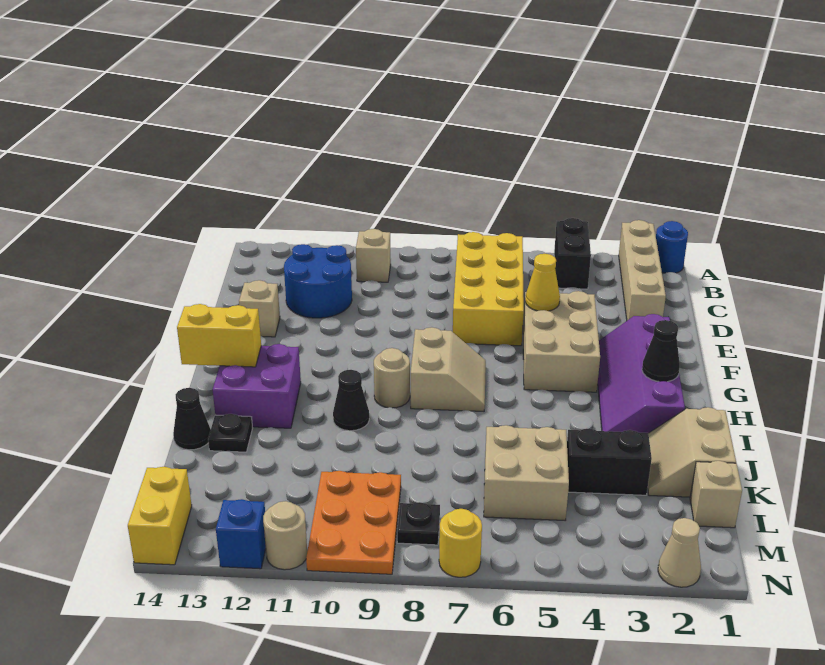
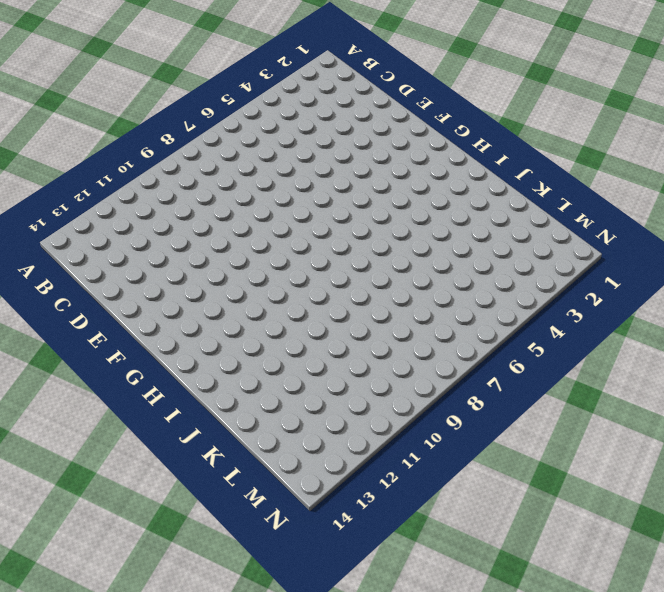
none -> blue round brick A1 level 1
none -> tan brick A2:D2 level 1
none -> black brick A4:B4 level 1

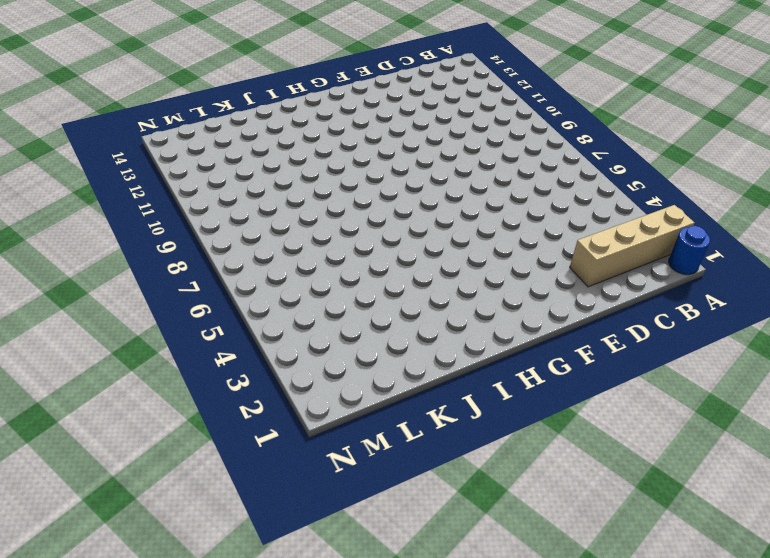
none -> black brick A4:B4 level 1
none -> yellow brick B6:E7 level 1
none -> tan brick B10 level 1

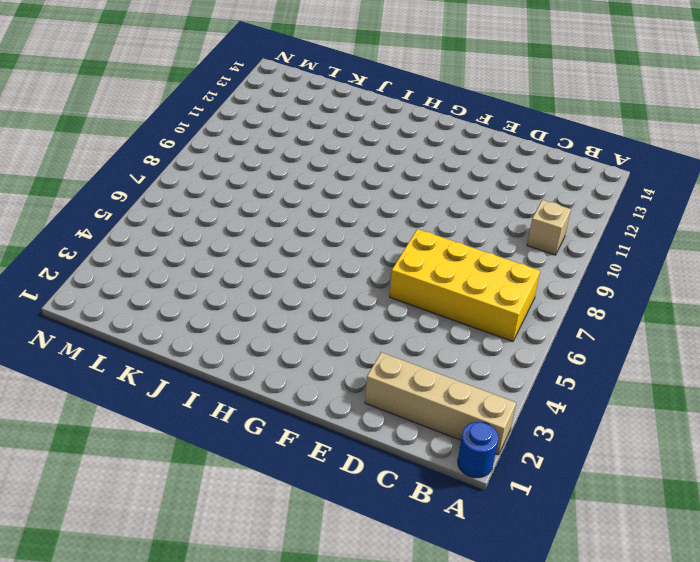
none -> black brick A4:B4 level 1
none -> blue round brick C11:D12 level 1
none -> tan brick E4:G5 level 1

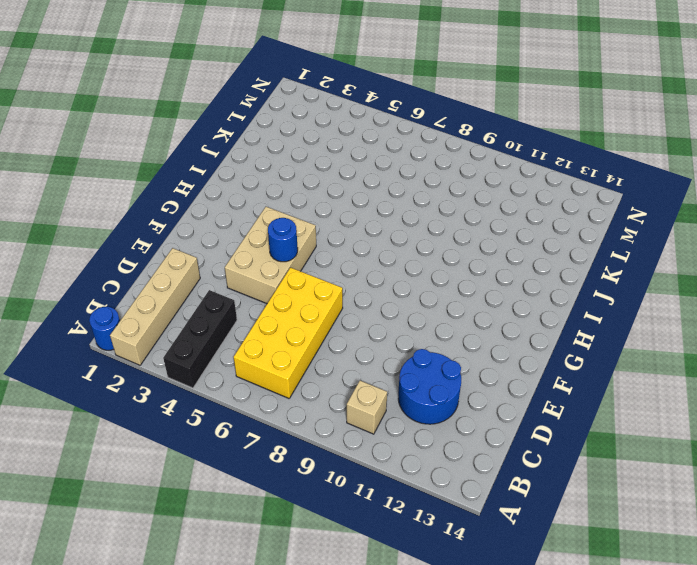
black brick A4:C4 level 1 -> black brick A4:B4 level 1
blue round brick F5 level 2 -> none
none -> tan brick E13 level 1
none -> purple slope F2:I3 level 1 top 2
none -> tan slope G7:H8 level 1 top 8

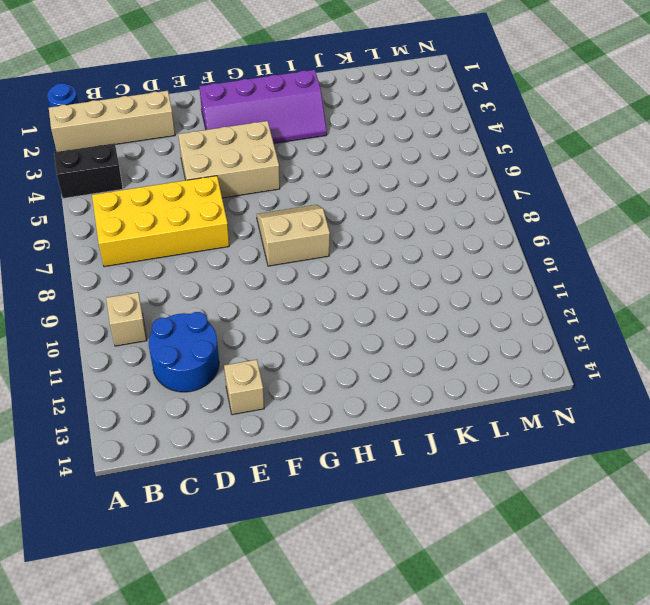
none -> tan round brick H9 level 1
none -> purple brick H12:I13 level 1
none -> black cone I10 level 1

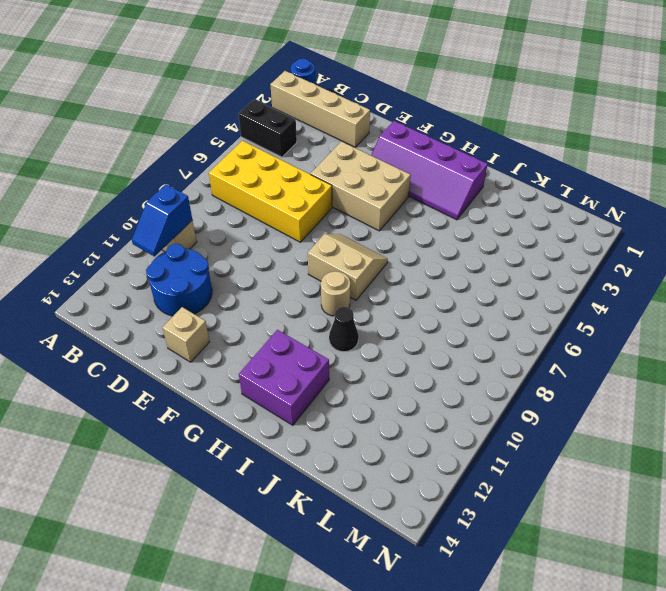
blue slope B10:B11 level 2 top 10 -> none
none -> tan slope J1:K2 level 1 top 1
none -> black plate J13 level 1
none -> black cone J14 level 1

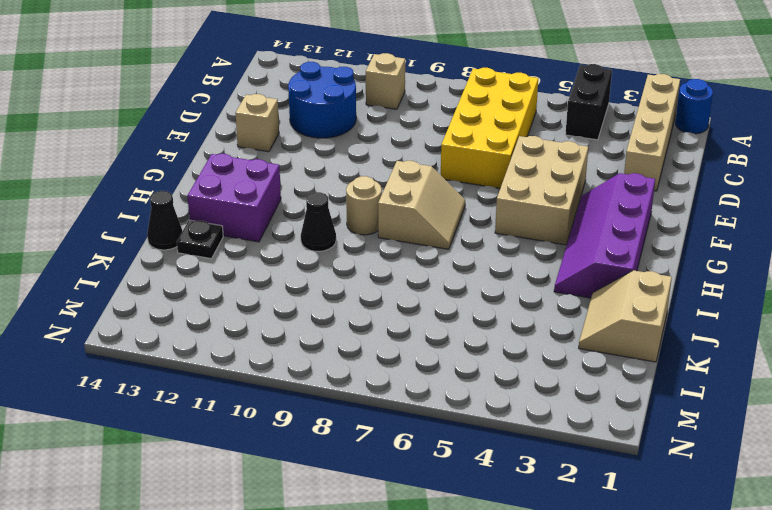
none -> black brick K3:K4 level 1
none -> tan brick K5:L6 level 1
none -> tan brick L1 level 1

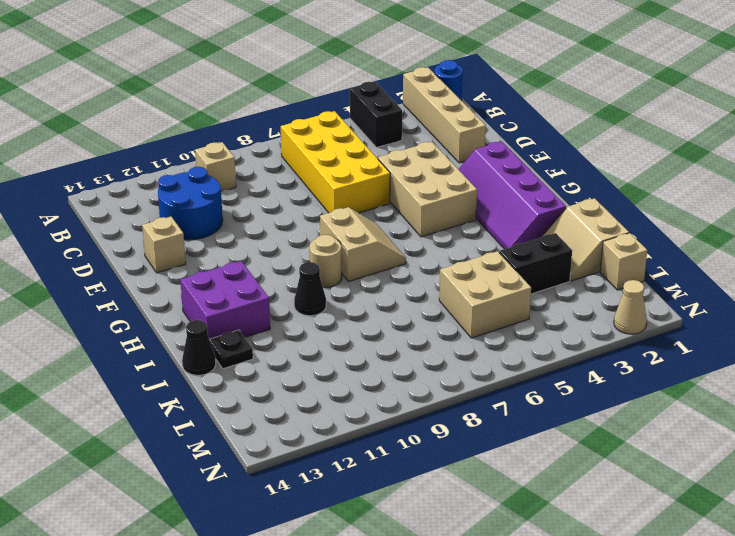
none -> orange plate L9:N10 level 1
none -> black plate M8 level 1
none -> yellow brick M14:N14 level 1

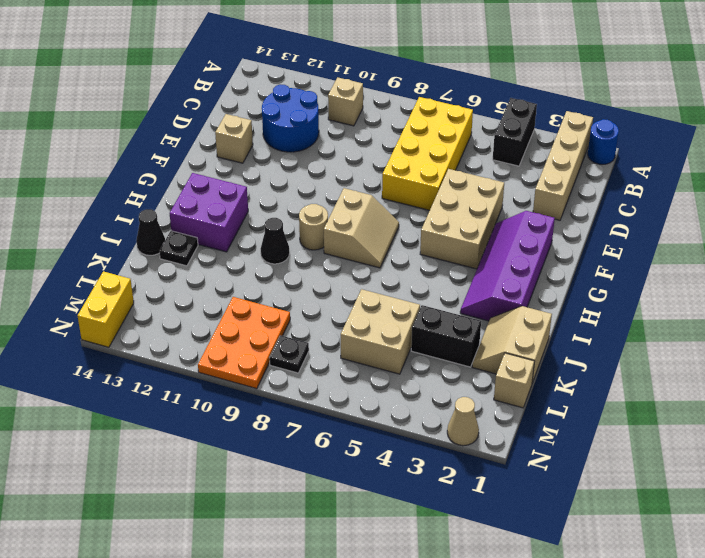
none -> yellow round brick N7 level 1
none -> tan round brick N11 level 1
none -> blue brick N12 level 1

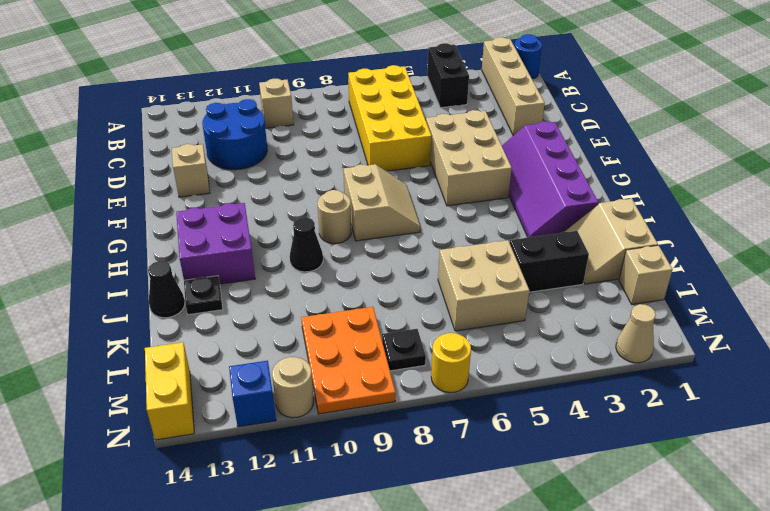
none -> yellow cone E5 level 2
none -> black cone H2 level 2
none -> yellow brick H13:H14 level 2

